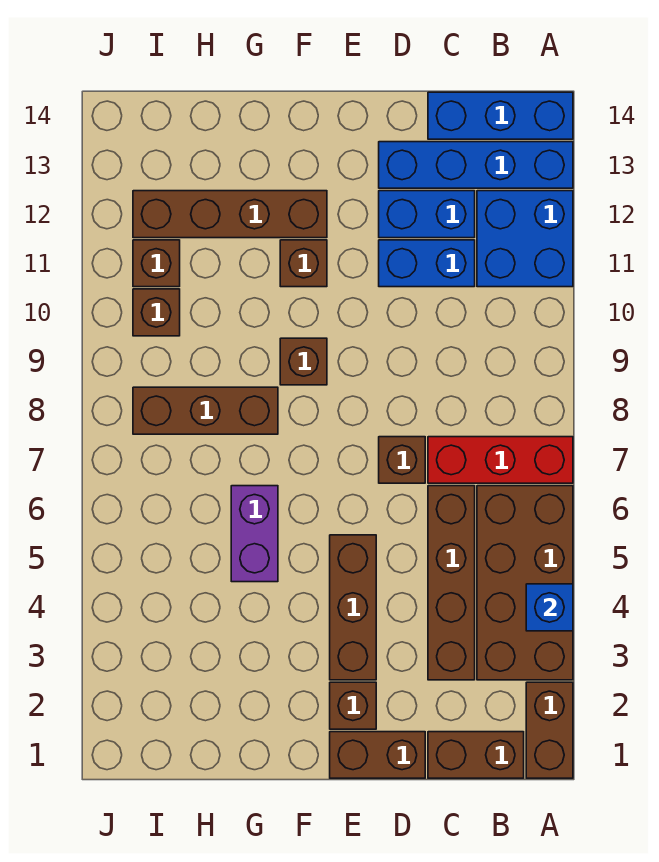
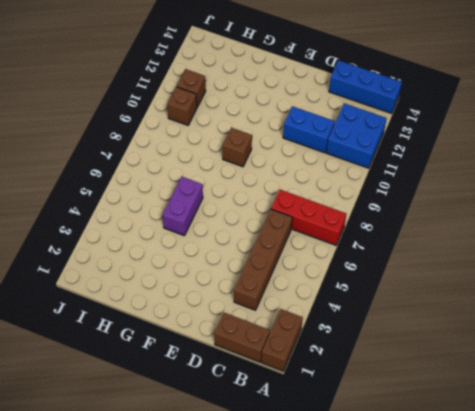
none -> brown brick A3:B6 level 1
none -> blue brick A13:D13 level 1
none -> blue brick C12:D12 level 1

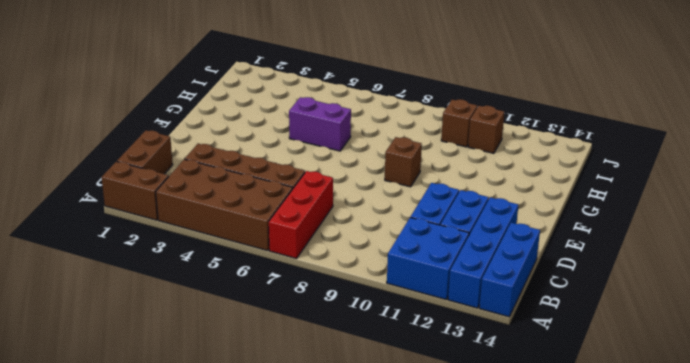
none -> brown brick D1:E1 level 1
none -> brown brick D7 level 1
none -> brown brick E2 level 1

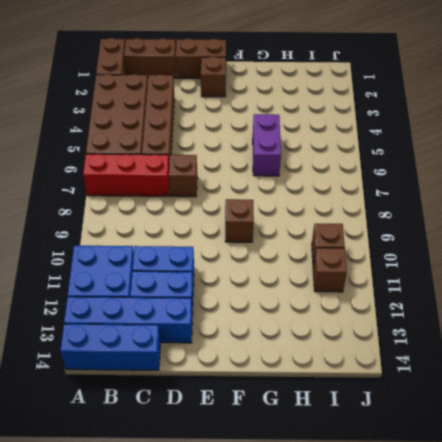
none -> brown brick E3:E5 level 1
none -> brown brick F11 level 1
none -> brown brick F12:I12 level 1

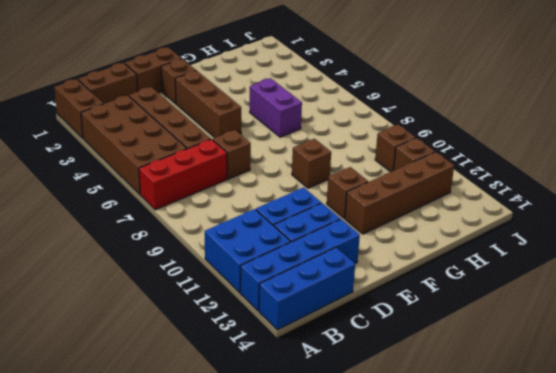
none -> brown brick G8:I8 level 1
none -> blue brick A4 level 2

